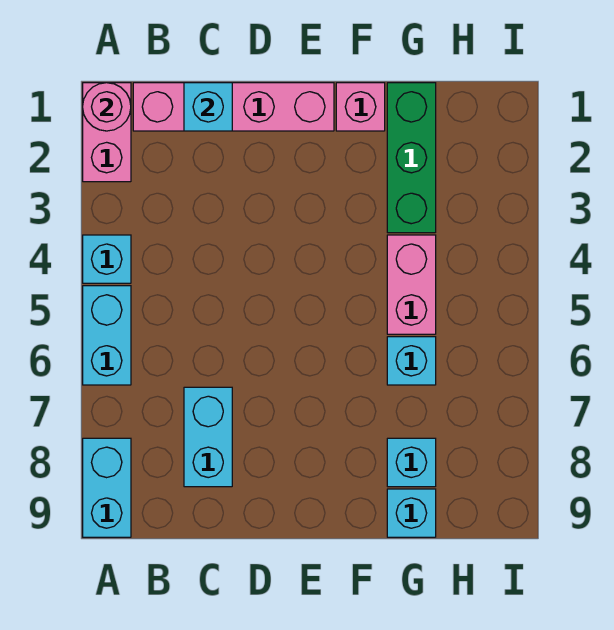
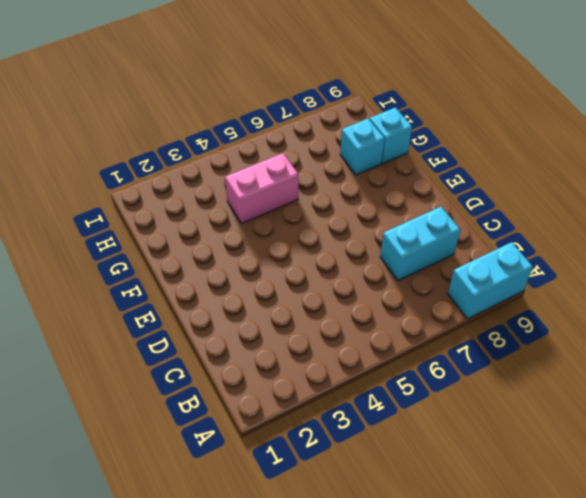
none -> pink brick A1:A2 level 1
none -> cyan brick A4 level 1
none -> cyan brick A5:A6 level 1

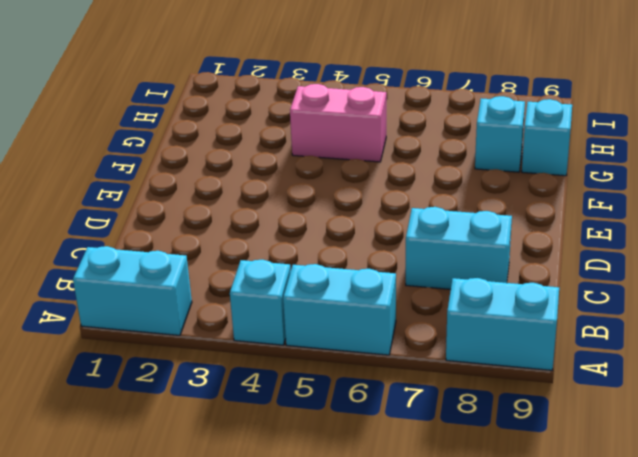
cyan brick A1:A2 level 1 -> pink brick A1:A2 level 1
none -> pink brick B1:E1 level 1
none -> pink brick F1 level 1
none -> green brick G1:G3 level 1

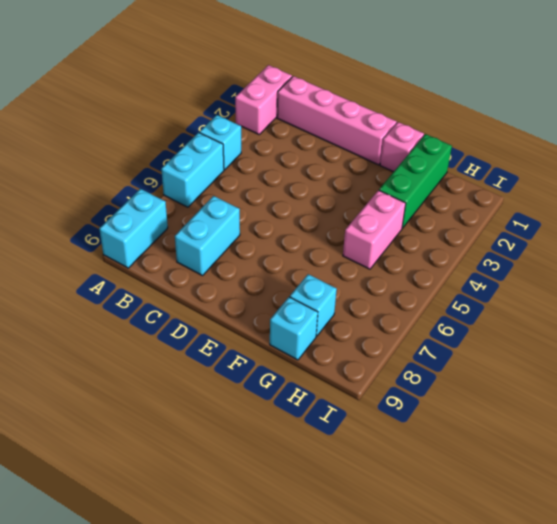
none -> cyan brick G6 level 1
none -> pink round brick A1 level 2
none -> cyan brick C1 level 2

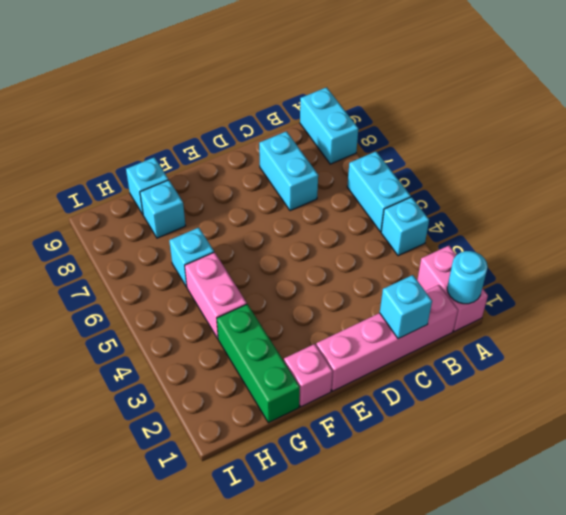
cyan round brick A1 level 2 -> pink round brick A1 level 2

